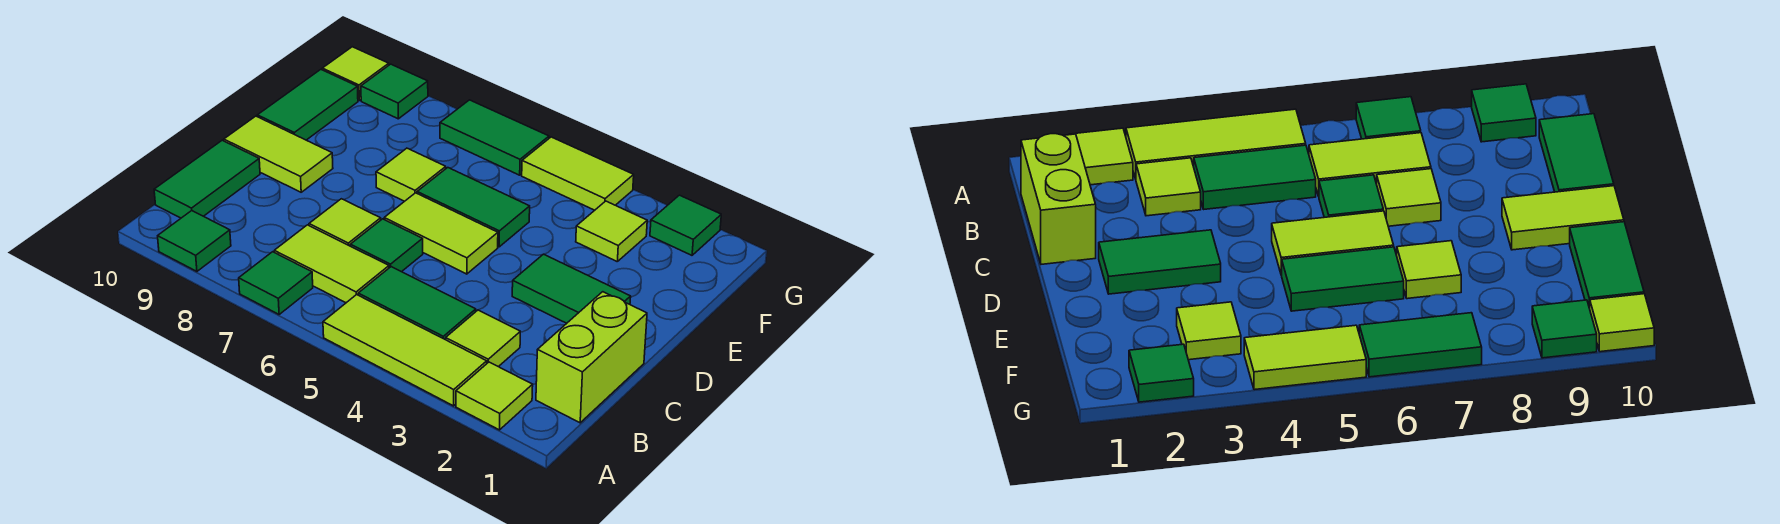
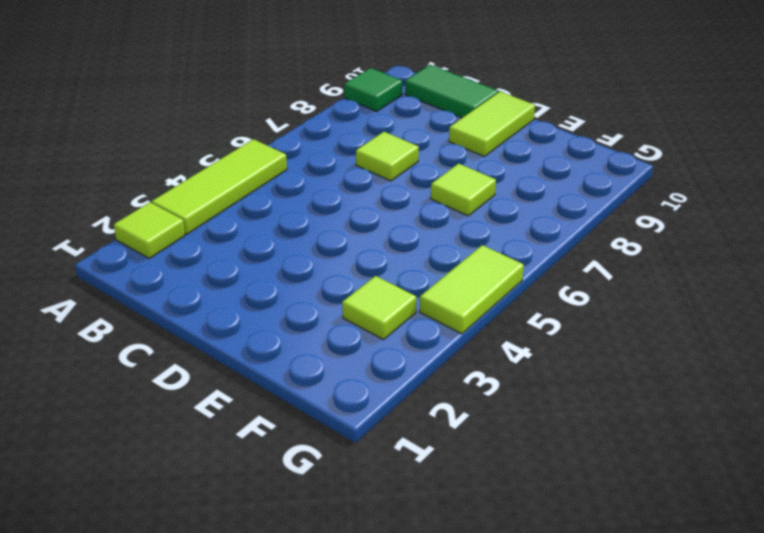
none -> green tile A7 level 1
none -> lime brick B1:C1 level 1
none -> lime tile B3 level 1

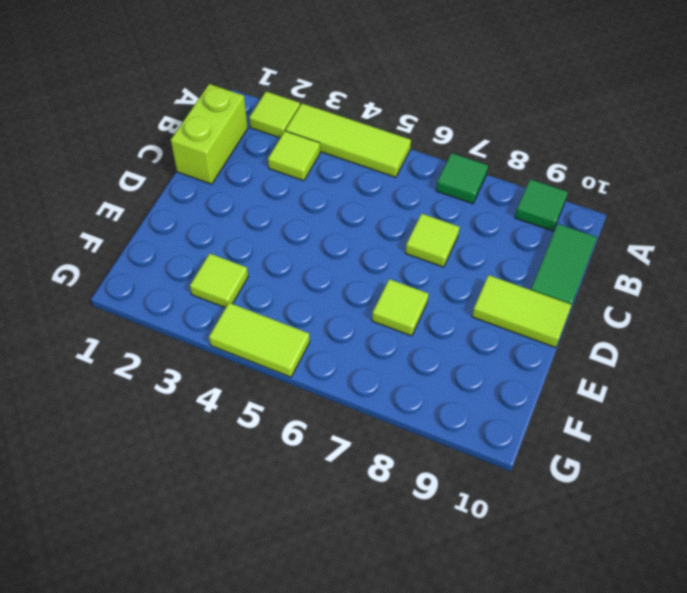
none -> green tile B4:B5 level 1
none -> lime tile B6:B7 level 1
none -> green tile C6 level 1

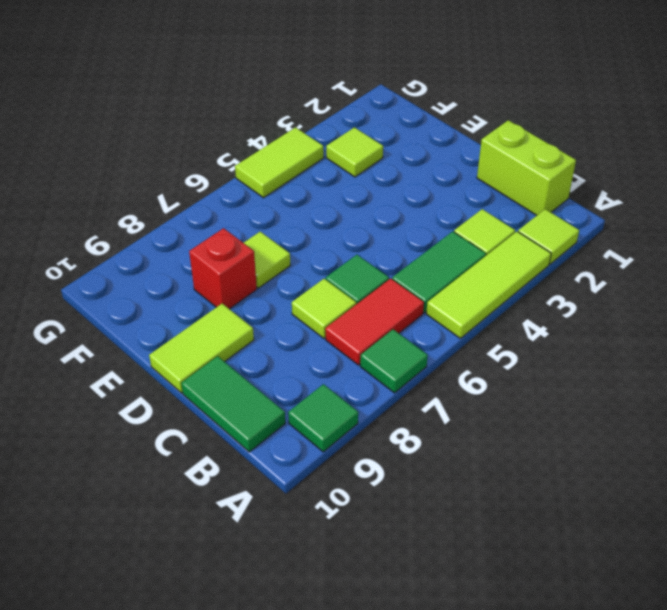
red tile B6:B7 level 1 -> lime tile B6:B7 level 1
red brick E8 level 1 -> none
none -> green tile D2:D3 level 1
none -> lime tile D5:D6 level 1
none -> green tile E5:E6 level 1

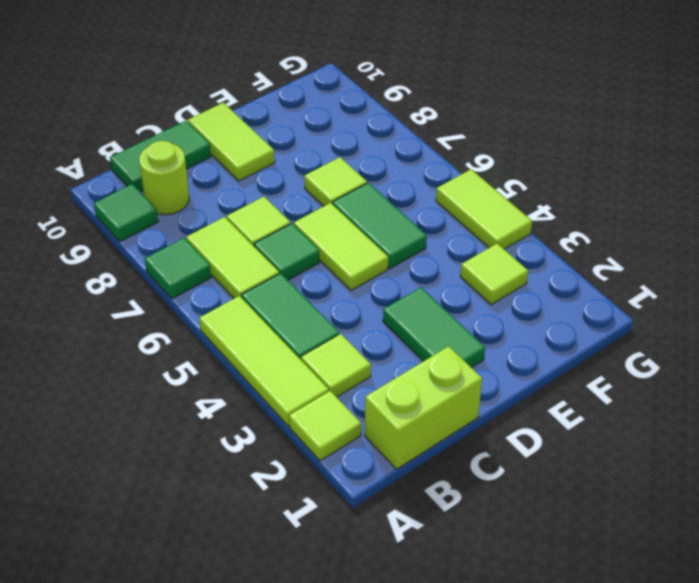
lime round brick B9 level 1 -> none
none -> green tile E10:F10 level 1
none -> green tile G2 level 1
none -> green tile G6:G7 level 1

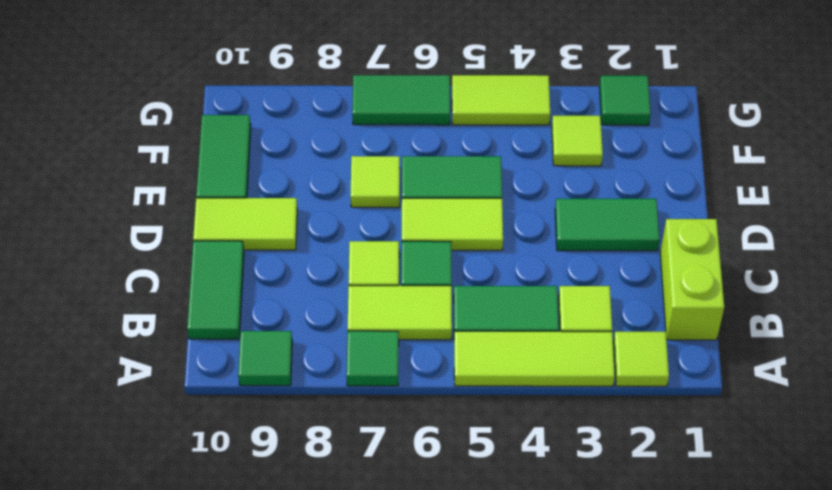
none -> green tile G9 level 1
none -> lime tile G10 level 1

